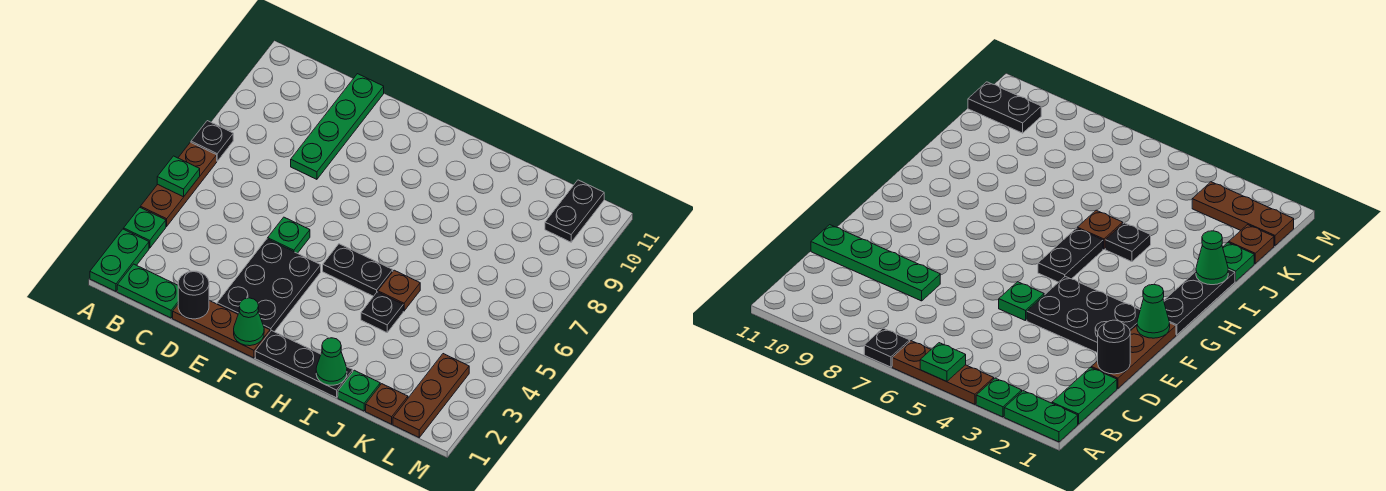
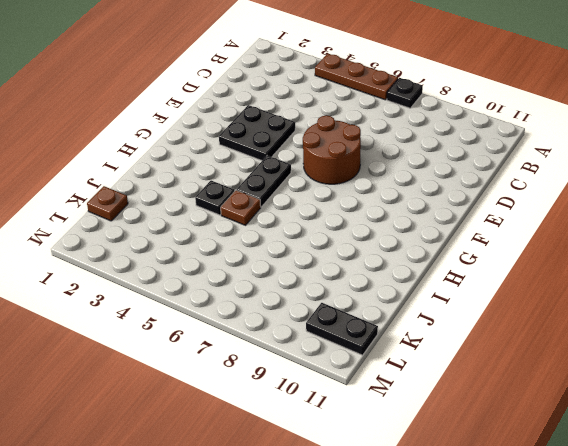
black plate E3:F4 level 1 -> black plate E2:F4 level 1
brown round brick E6:F7 level 1 -> none
none -> green plate A1:A2 level 1
none -> green plate A3 level 1
none -> green plate B1:C1 level 1

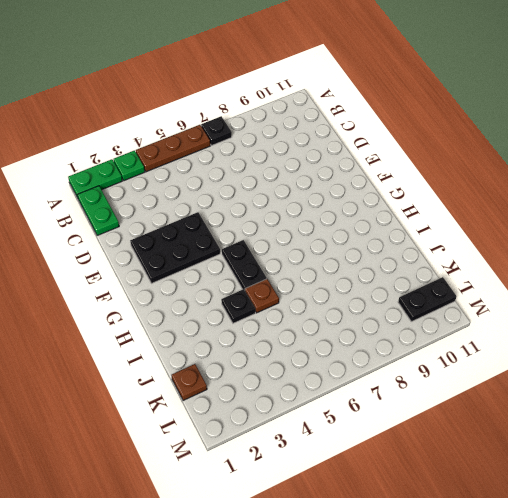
none -> brown plate D1:F1 level 1
none -> green plate D8:D11 level 1
none -> green plate E5 level 1

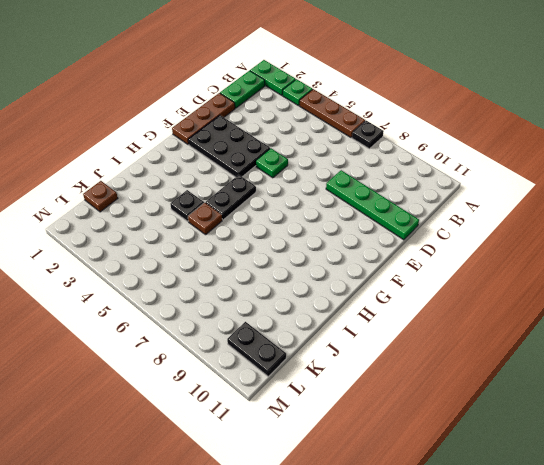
none -> black plate G1:I1 level 1
none -> green plate J1 level 1
none -> brown plate L1:L3 level 1

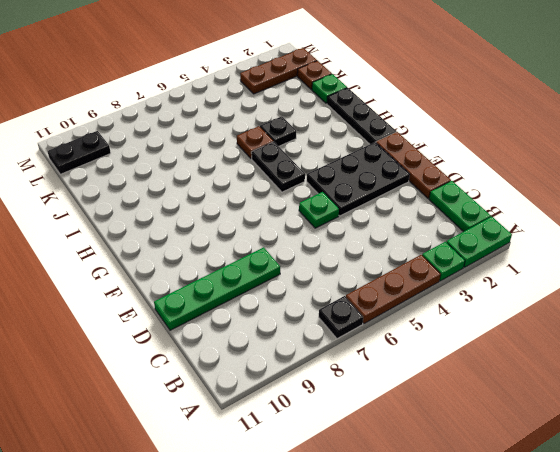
none -> green plate A5 level 2
none -> black round brick D1 level 2
none -> green cone F1 level 2

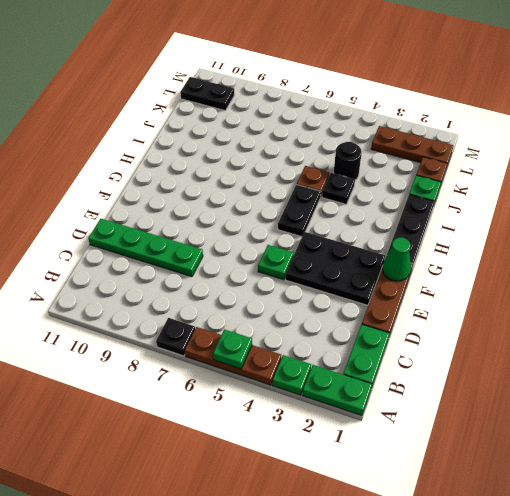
black round brick J4 level 1 -> black round brick D1 level 2
none -> green cone I1 level 2

